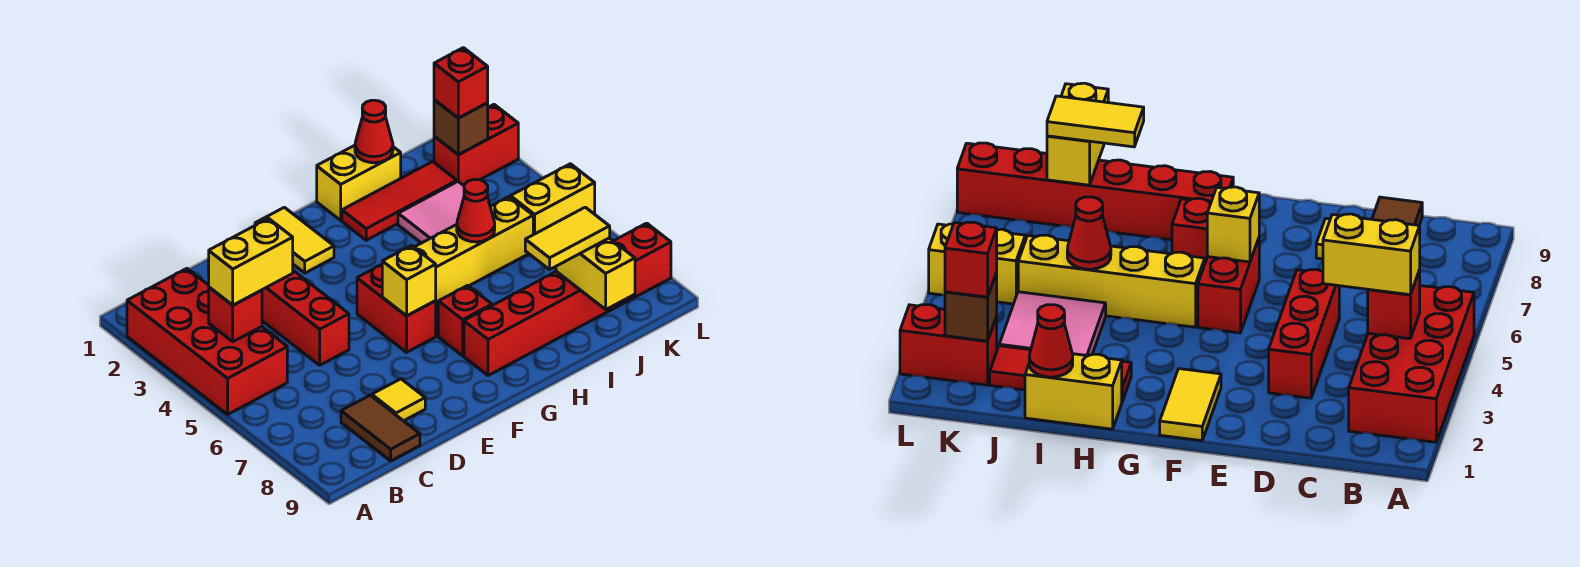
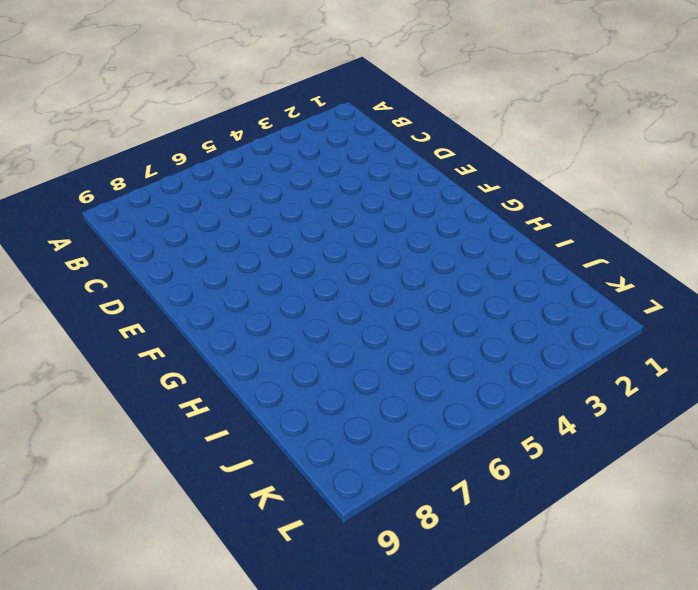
none -> red brick A2:B5 level 1
none -> brown tile C8:C9 level 1
none -> red brick D3:D5 level 1

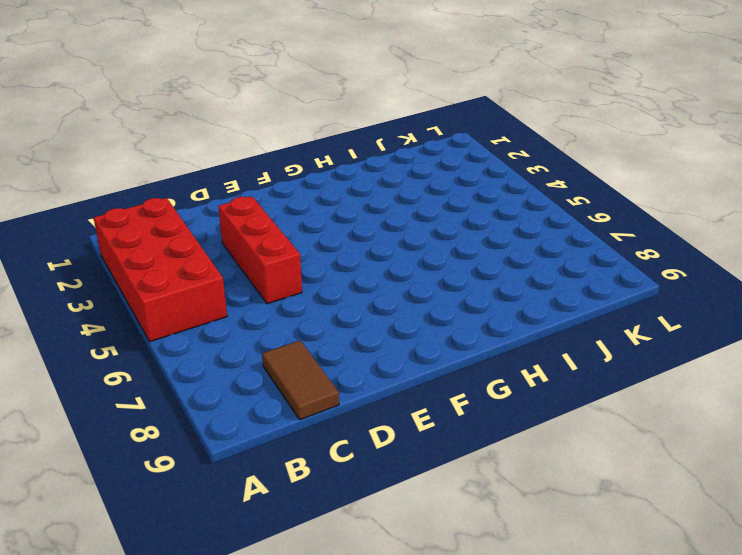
none -> yellow tile D8 level 1
none -> yellow tile F1:F2 level 1
none -> red brick F5:F6 level 1

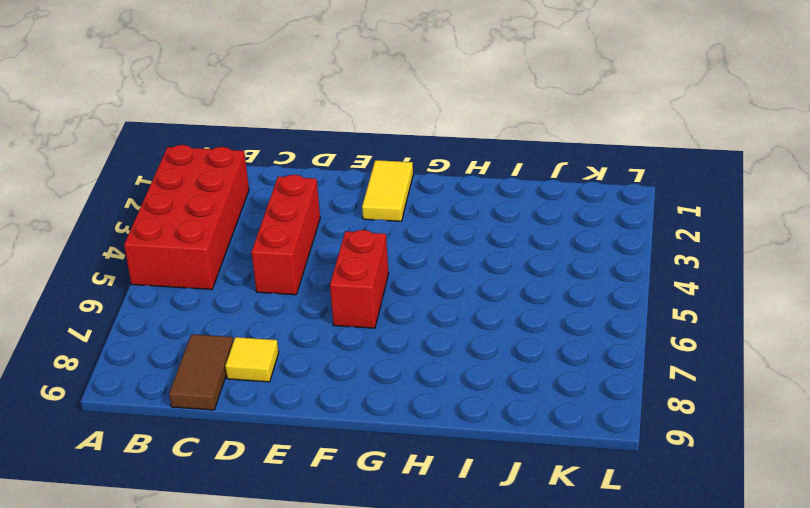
none -> yellow brick G5:J5 level 1
none -> red brick G7 level 1
none -> red brick G8:L8 level 1

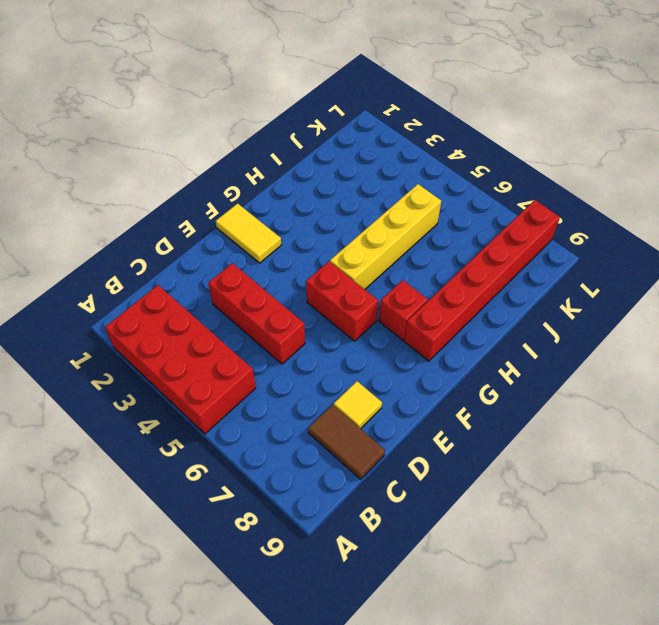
none -> yellow brick H1:I1 level 1
none -> red tile H2:J2 level 1
none -> pink tile I3:J4 level 1

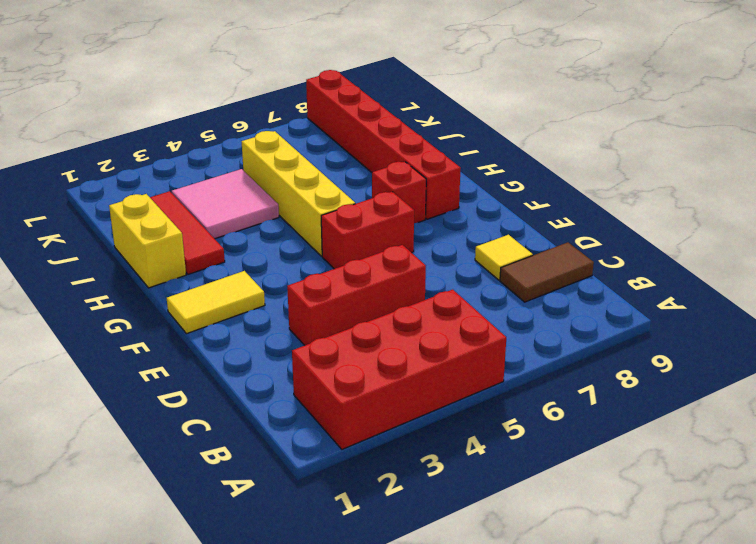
none -> red brick K2:L2 level 1
none -> yellow brick K5:L5 level 1
none -> red brick B4 level 2

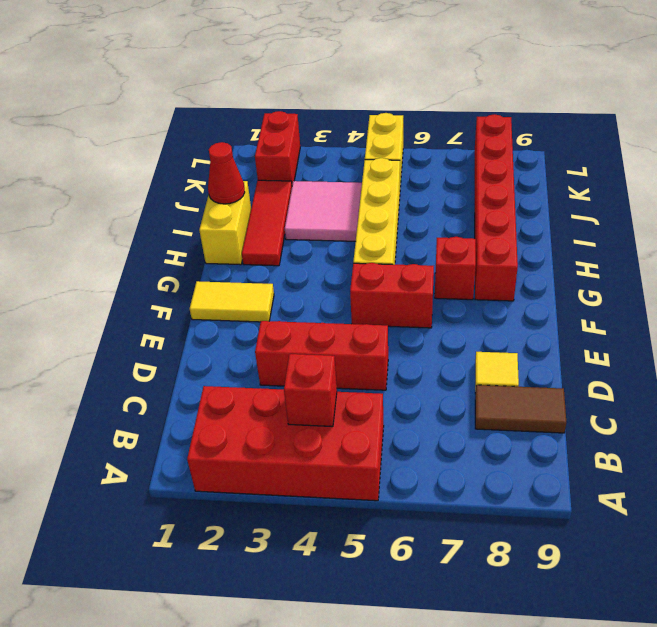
none -> yellow brick F6 level 2
none -> red cone I5 level 2
none -> yellow brick J8:J9 level 2

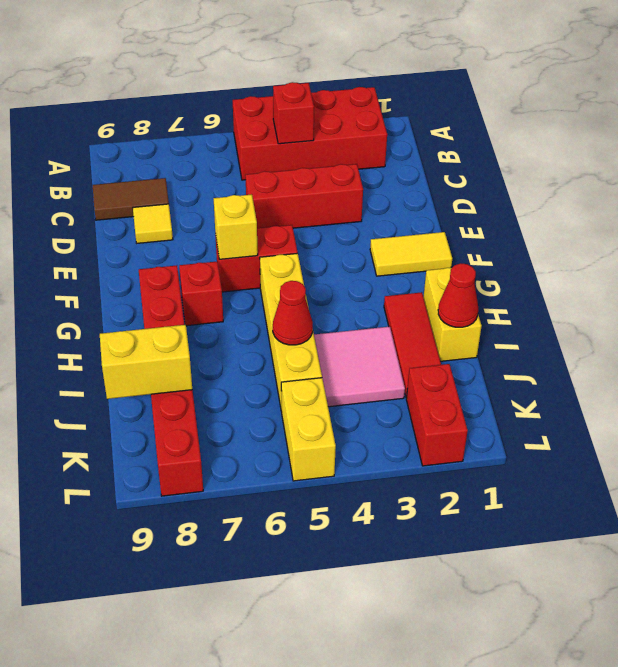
none -> brown brick K2 level 2
none -> yellow brick B4:C4 level 3
none -> yellow tile I8:J8 level 3

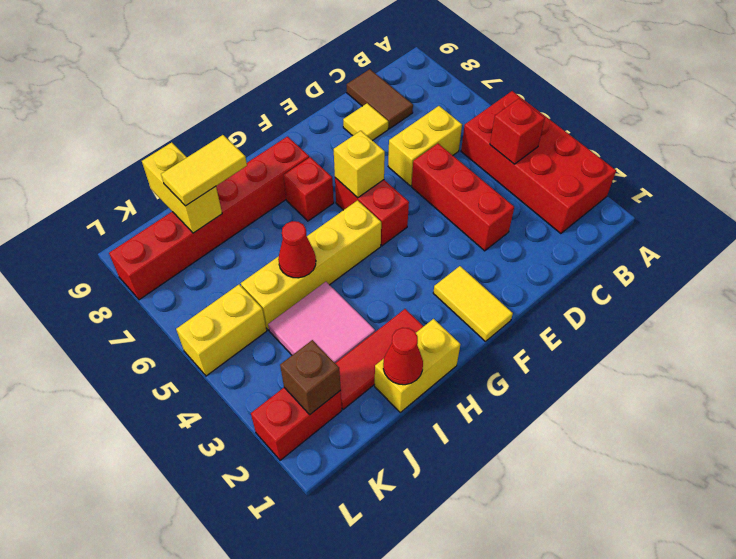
yellow brick C6:D6 level 1 -> yellow brick B4:C4 level 3
none -> red brick K2 level 3

